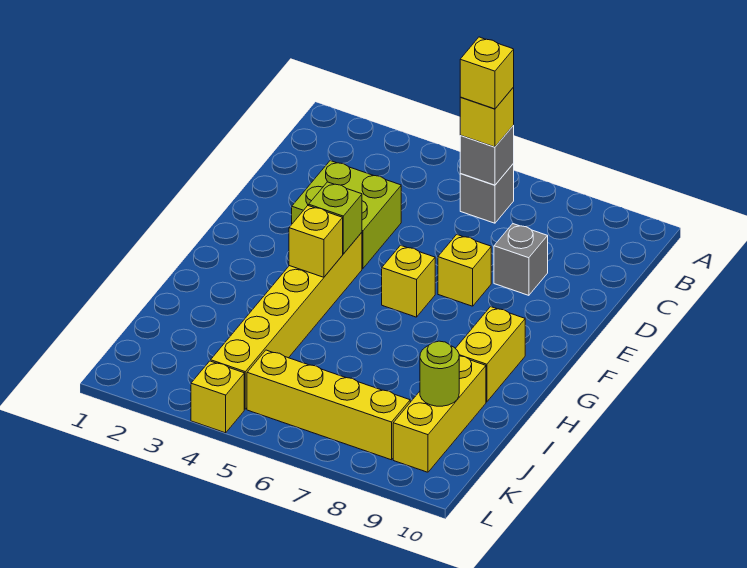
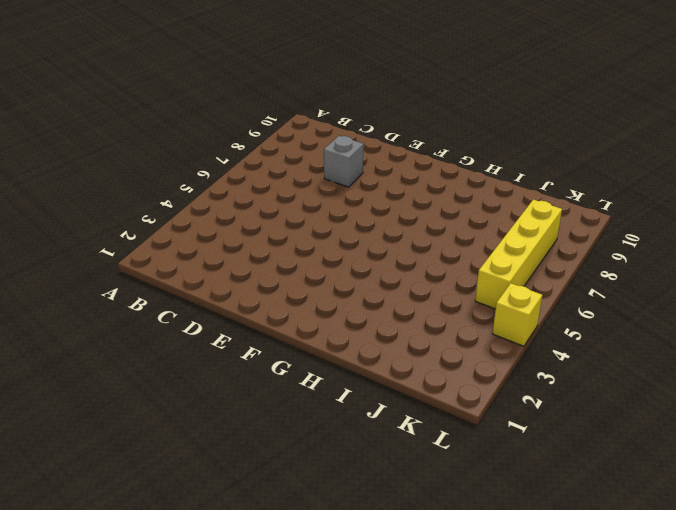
none -> grey brick B6 level 1
none -> lime brick D3:E4 level 1
none -> yellow brick E7 level 1

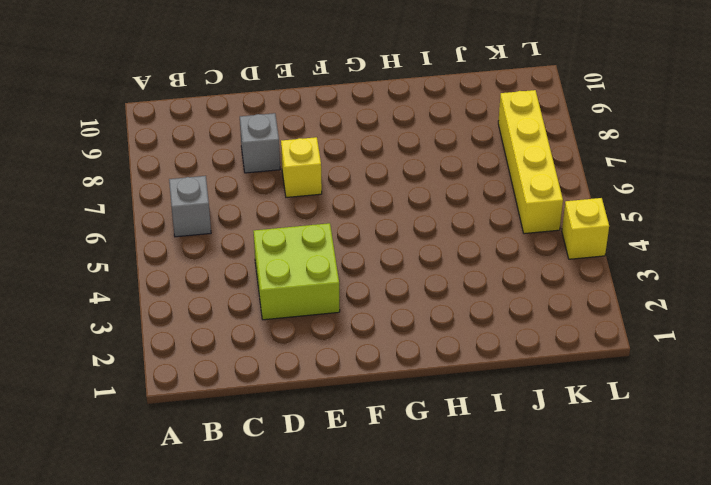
none -> yellow brick F4:K4 level 1
none -> yellow brick F6 level 1
none -> yellow brick G9:H9 level 1

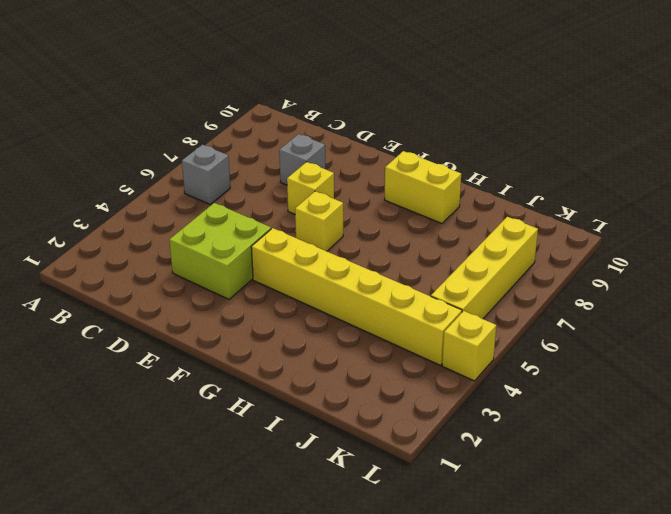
none -> yellow brick I9:K9 level 1
none -> grey brick B6 level 2
none -> lime brick F4 level 2

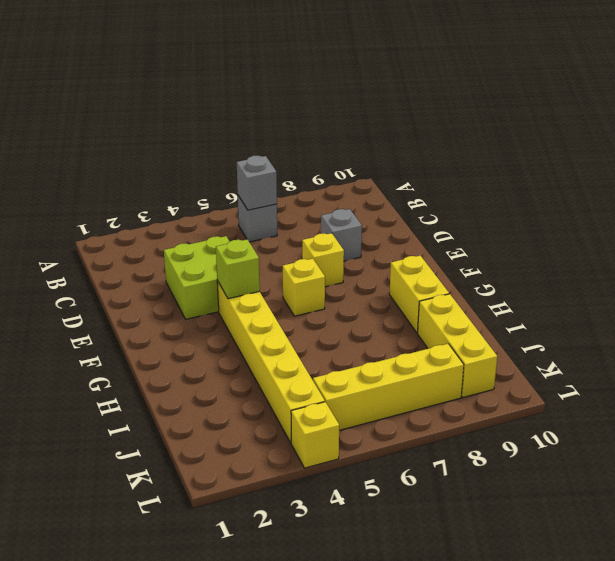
none -> yellow brick G4 level 2
none -> lime round brick J9 level 2
none -> yellow brick B6 level 3

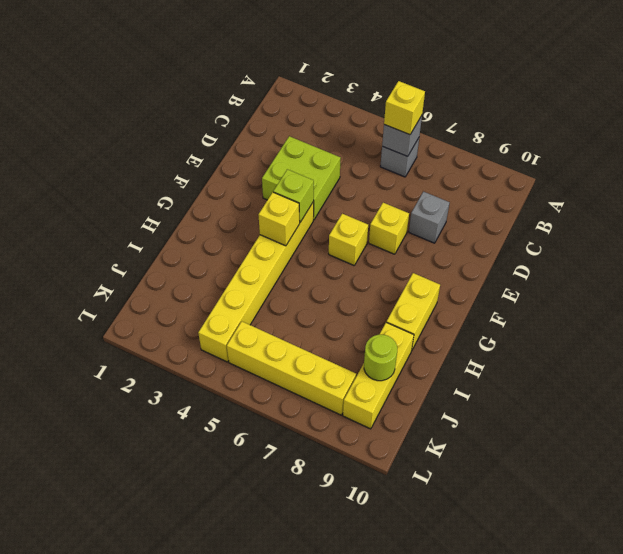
none -> yellow brick L4 level 1
none -> yellow brick B6 level 4

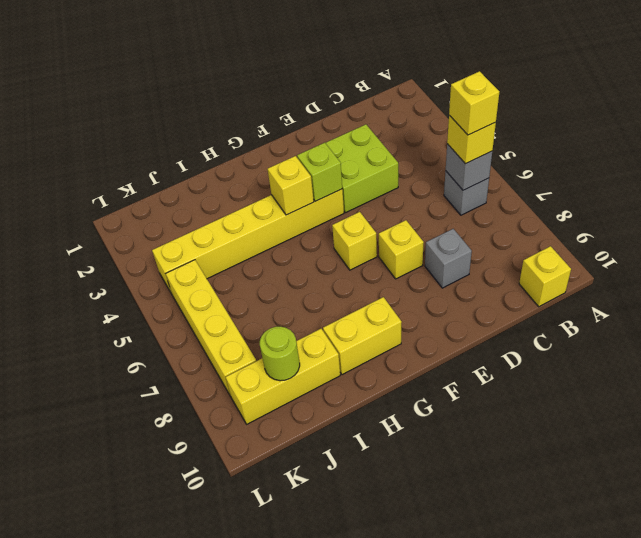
yellow brick B10 level 1 -> yellow brick L4 level 1

